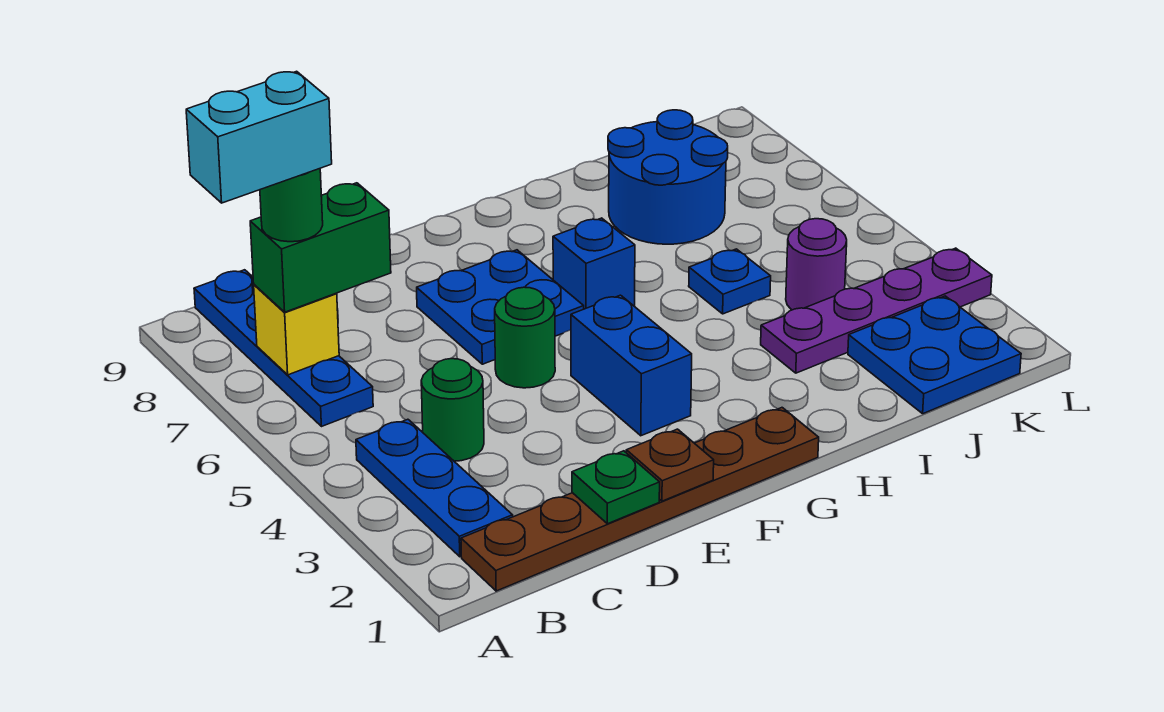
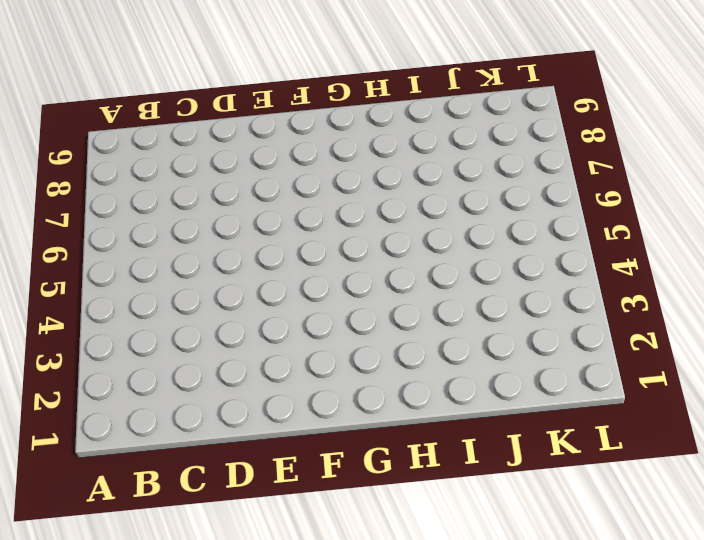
none -> brown plate B1:G1 level 1
none -> blue plate B2:B4 level 1
none -> blue plate B6:B9 level 1

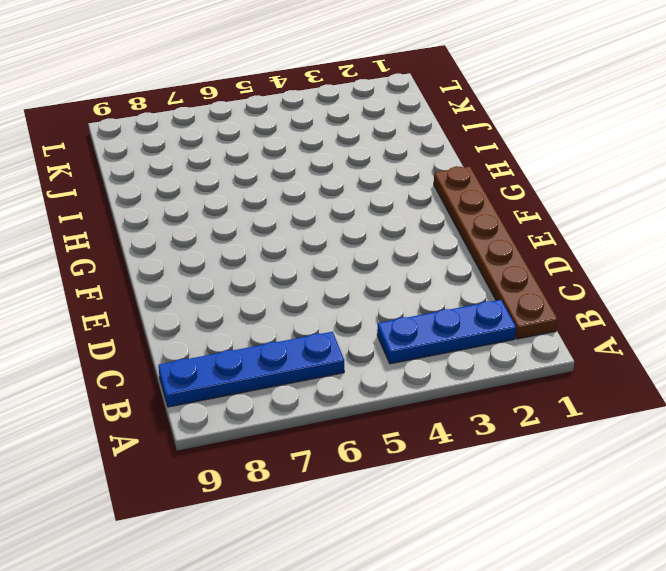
none -> green round brick C4 level 1
none -> green round brick E5 level 1
none -> blue plate E6:F7 level 1

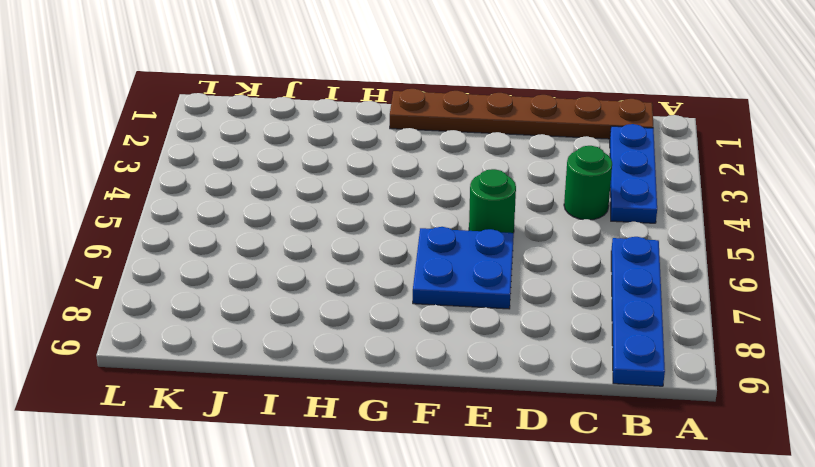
none -> blue brick F3:F4 level 1
none -> blue brick G6 level 1
none -> purple plate I3:L3 level 1

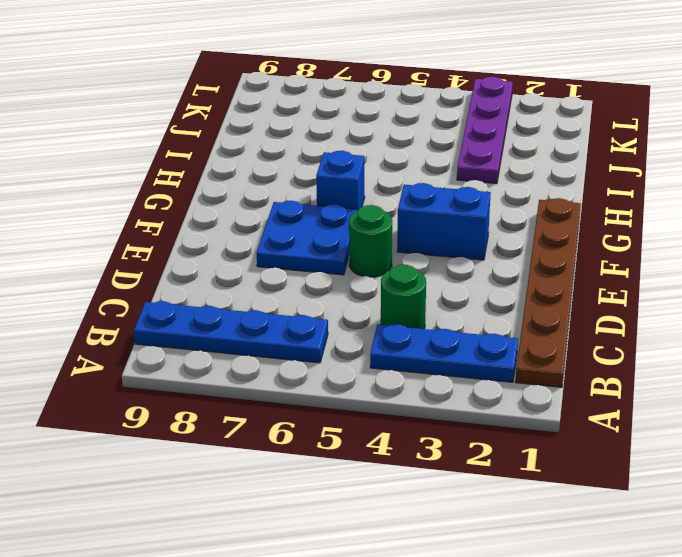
none -> blue plate I5 level 1
none -> blue round brick I7:J8 level 1
none -> blue plate J1:K2 level 1

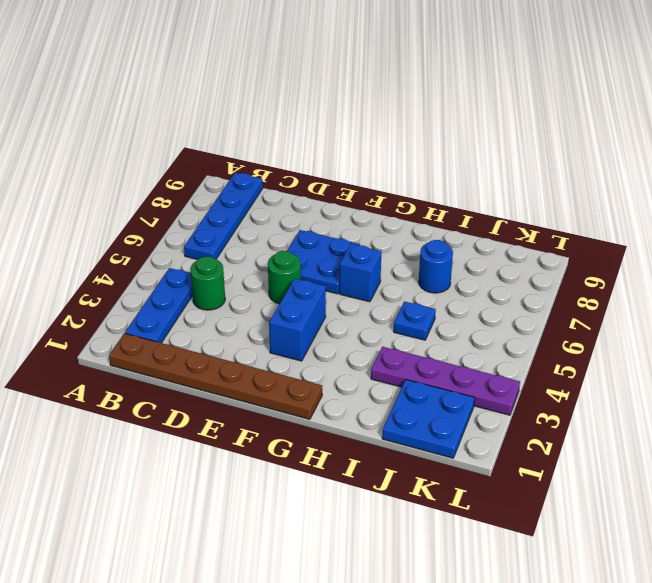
blue round brick I7 level 1 -> blue round brick I7:J8 level 1
none -> purple round brick J4 level 1
none -> yellow brick B7 level 2
none -> green plate D1 level 2

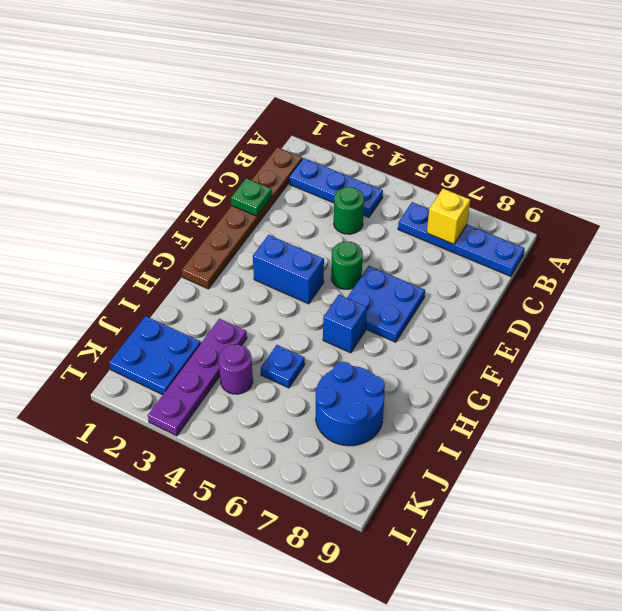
none -> brown plate E1 level 2
none -> green brick B7:C7 level 3
none -> green round brick B7 level 4

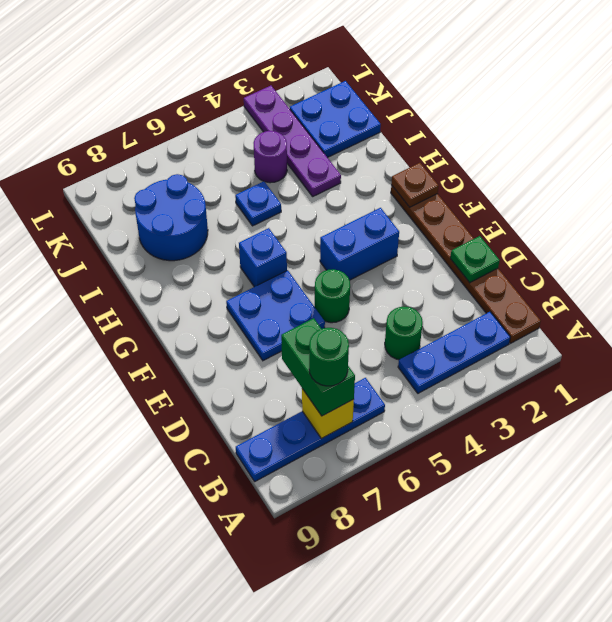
brown plate G1 level 2 -> brown plate E1 level 2
none -> cyan brick A7:B7 level 5

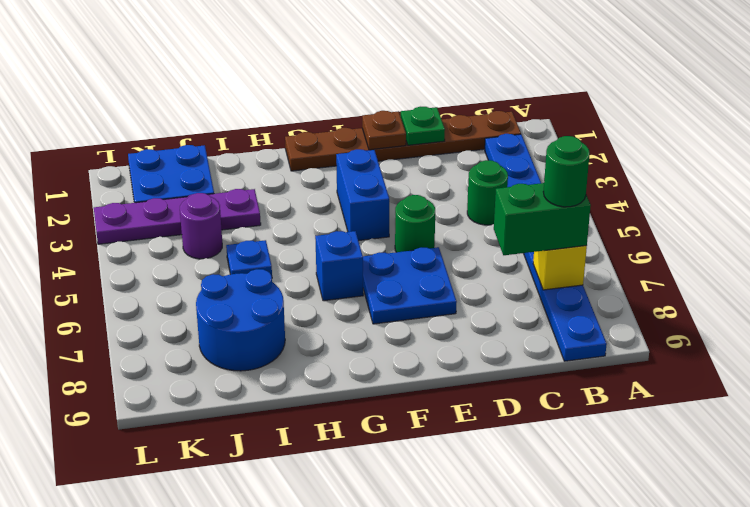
none -> cyan brick A7:B7 level 5

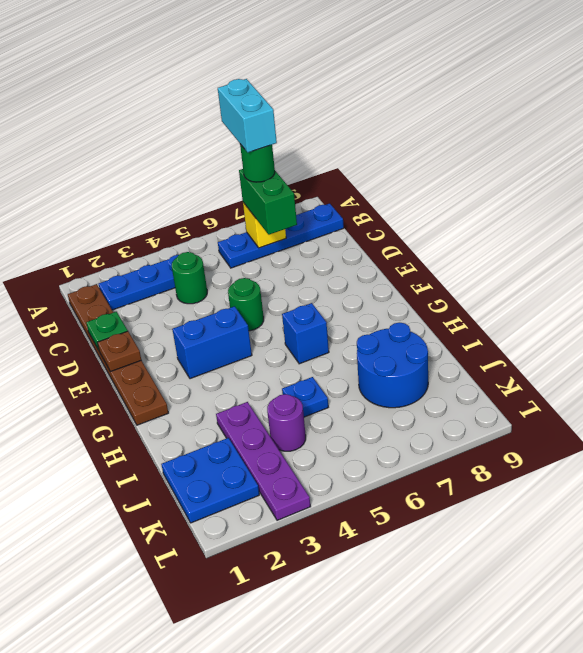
none -> blue plate E6:F7 level 1

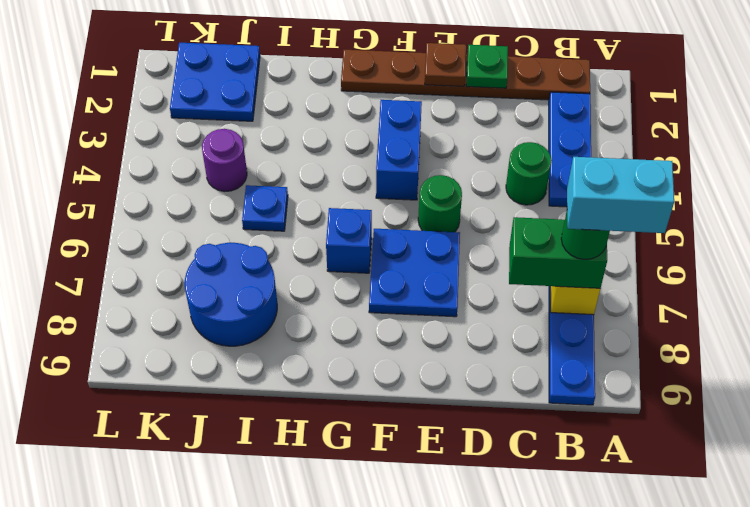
none -> purple plate I3:L3 level 1

